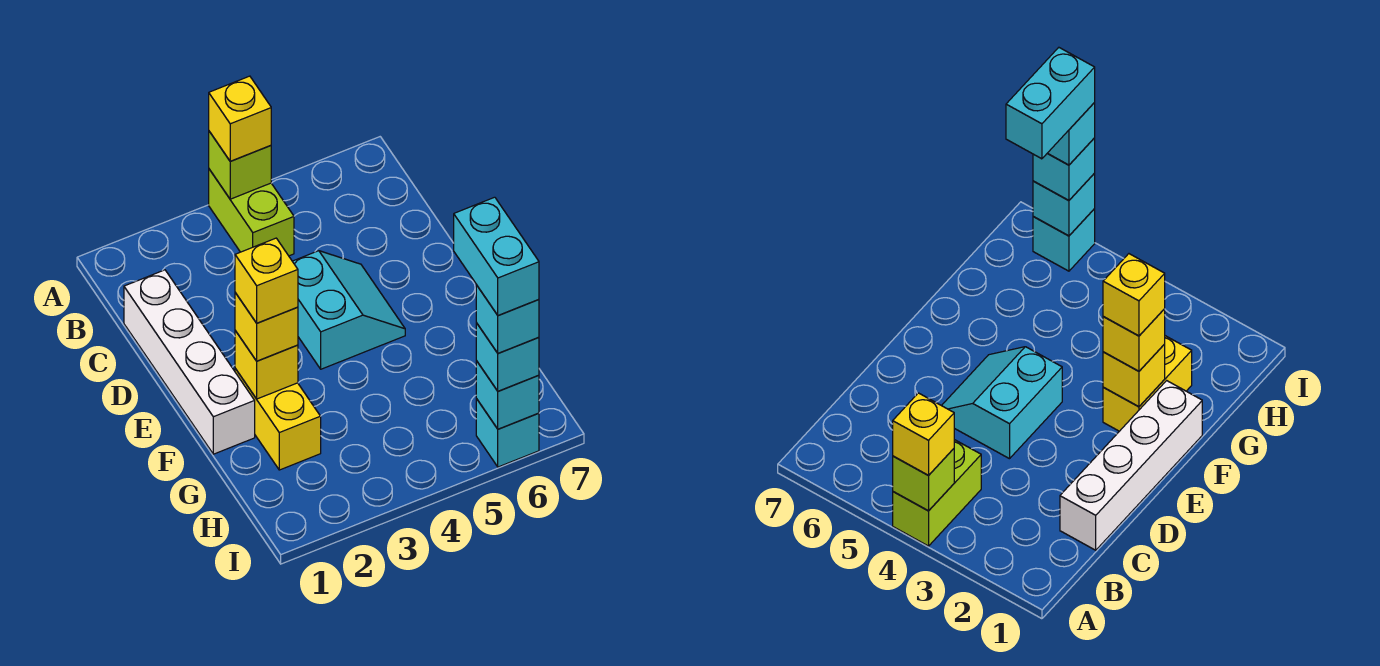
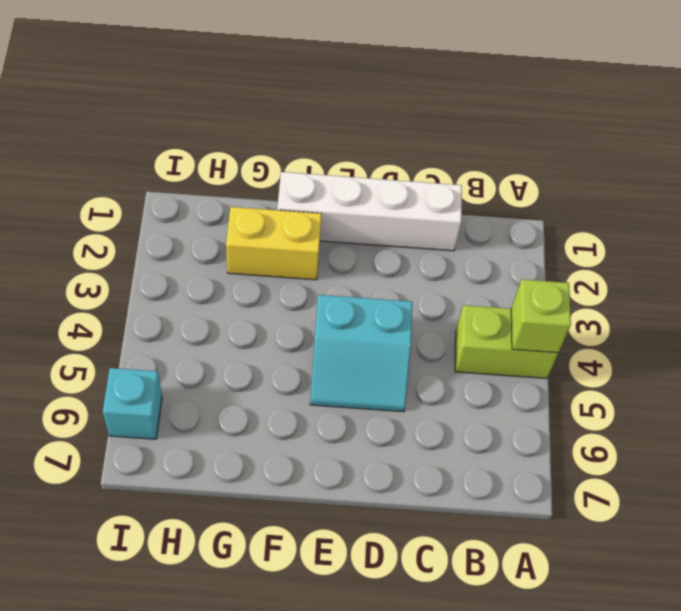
none -> yellow brick F2 level 2
none -> cyan brick I6 level 2
none -> yellow brick A4 level 3

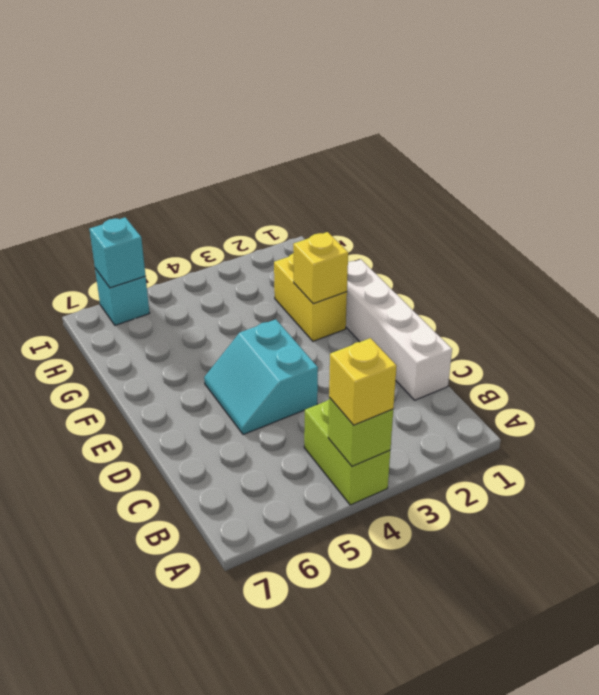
none -> yellow brick F2 level 3
none -> cyan brick I6 level 3
none -> yellow brick F2 level 4

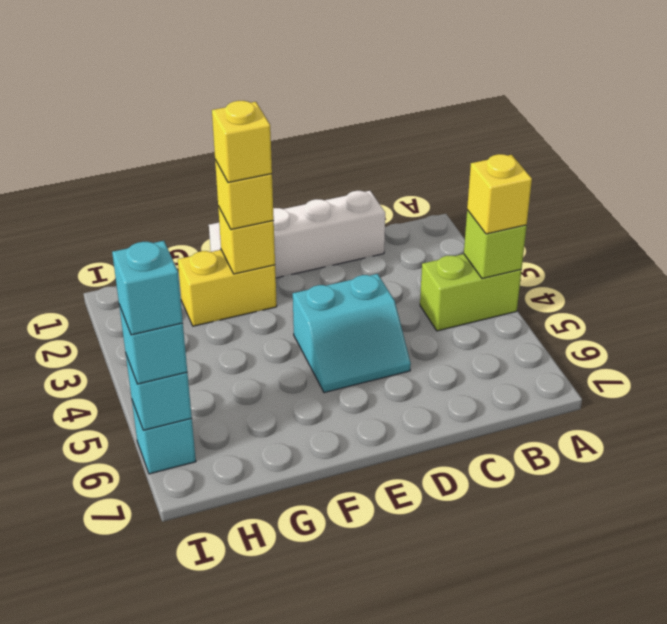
none -> cyan brick H6:I6 level 5

